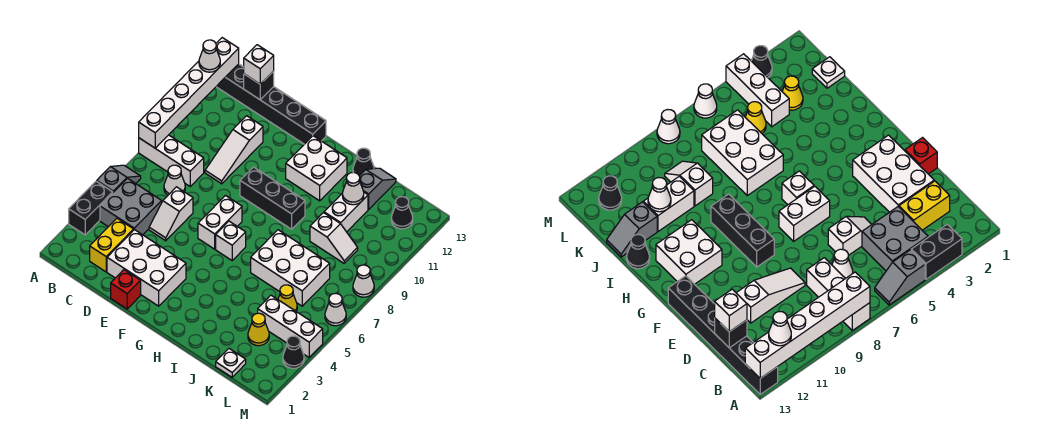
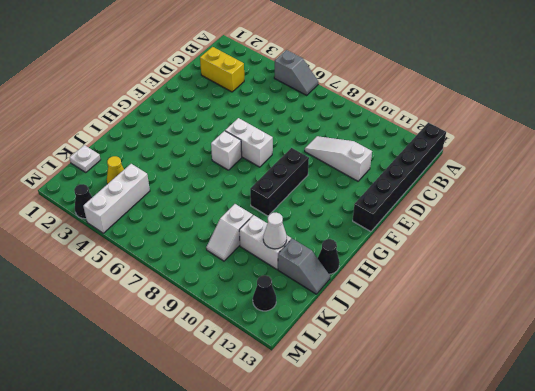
none -> black brick A3:A4 level 1
none -> white brick A8:C8 level 1
none -> grey brick B4:C5 level 1
none -> white cone C7 level 1

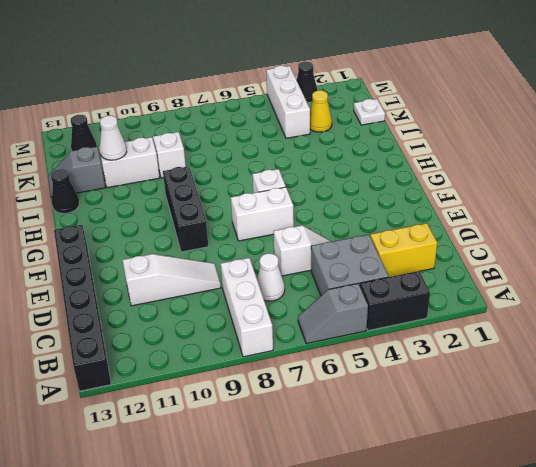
none -> white brick D2:F3 level 1
none -> red brick E1 level 1
none -> white brick G11:H12 level 1
none -> white brick I6:K7 level 1

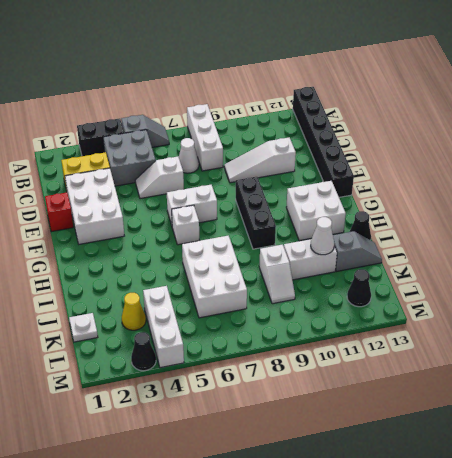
none -> yellow cone K5 level 1
none -> white cone M6 level 1
none -> white cone M8 level 1
none -> white brick A8:A13 level 2

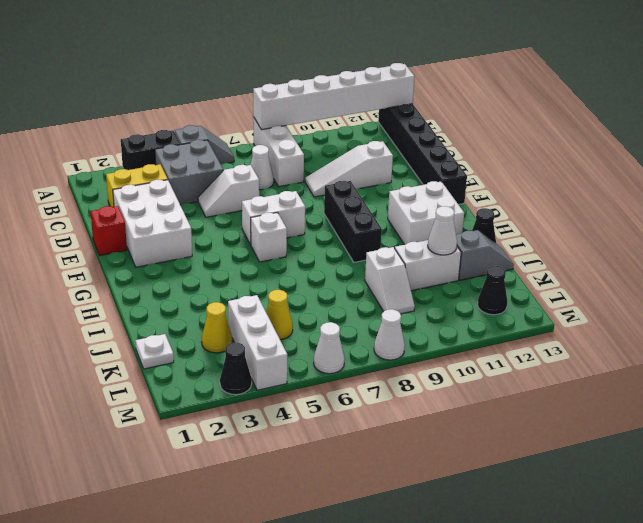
none -> white brick I6:K7 level 1
none -> black brick C13 level 2
none -> white cone A12 level 3
none -> white brick C13 level 3

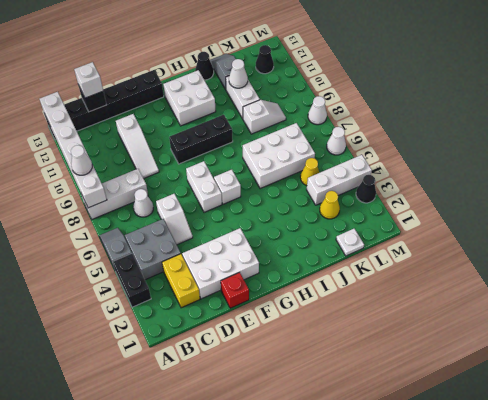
white cone A9 level 3 -> white cone A12 level 3

